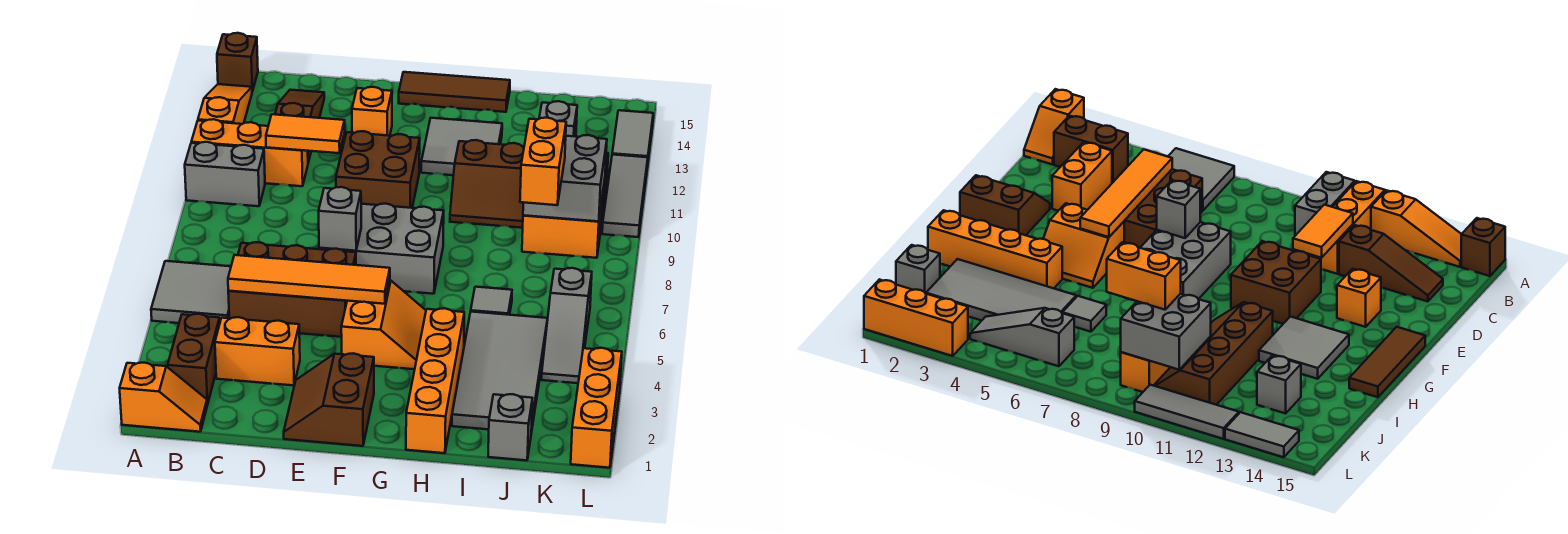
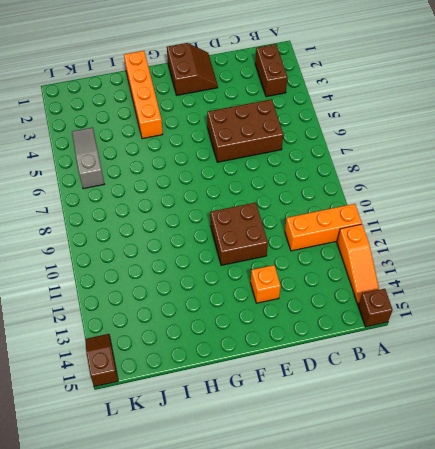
brown slope L14:L15 level 1 top 15 -> grey tile L13:L14 level 1
none -> orange slope A1:B1 level 1 top A
none -> grey tile A5:B6 level 1
none -> grey brick A10:B10 level 1
none -> orange brick C3:D3 level 1

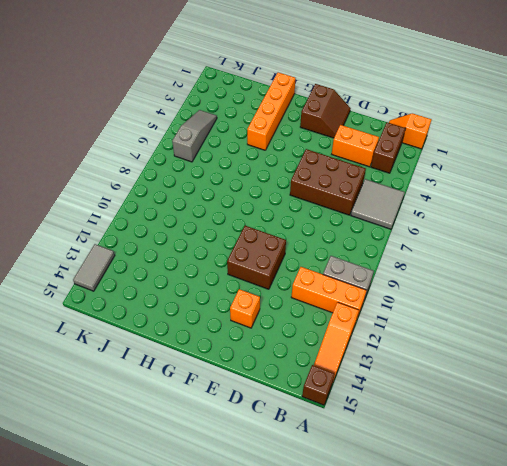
none -> brown slope C12:C14 level 1 top 12
none -> grey brick E7:G8 level 1
none -> orange slope F4:G5 level 1 top F
none -> brown tile F15:H15 level 1

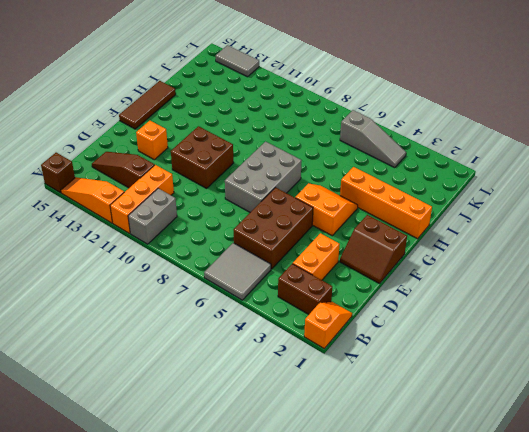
none -> grey tile G12:H13 level 1
none -> brown slope H10:K11 level 1 top 11
none -> grey tile I2:J5 level 1
none -> grey tile I6 level 1

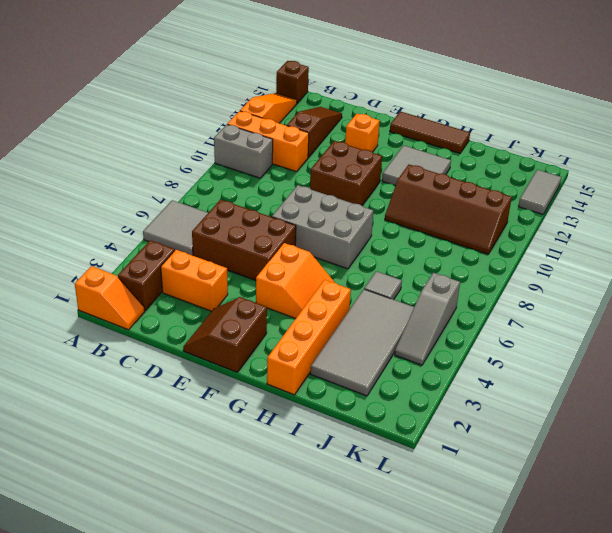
none -> grey brick J1 level 1
none -> orange brick J9:K9 level 1
none -> grey brick J13 level 1
none -> orange brick L1:L3 level 1

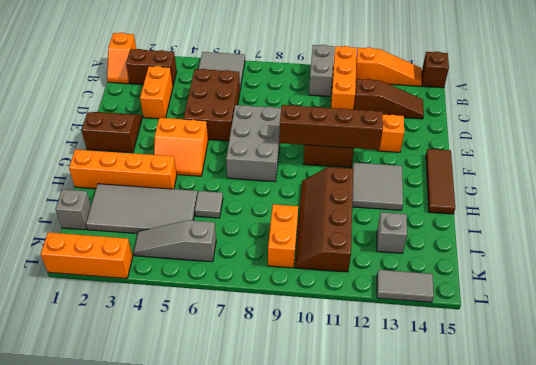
brown brick F9:F12 level 2 -> none
none -> grey tile L10:L12 level 1
none -> orange tile C5:F5 level 2
none -> orange tile C11:D11 level 2
none -> grey brick E7 level 2

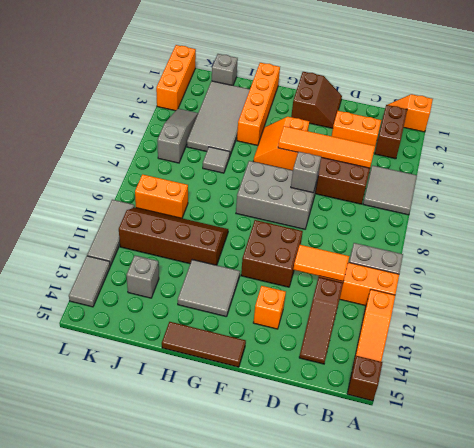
none -> grey brick J9:K10 level 2
none -> orange brick J8:J9 level 3

